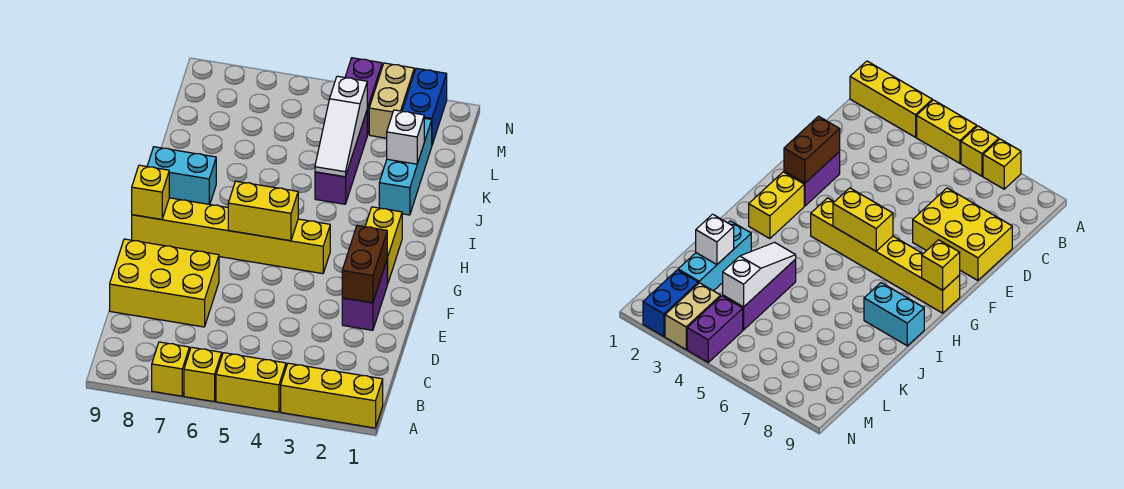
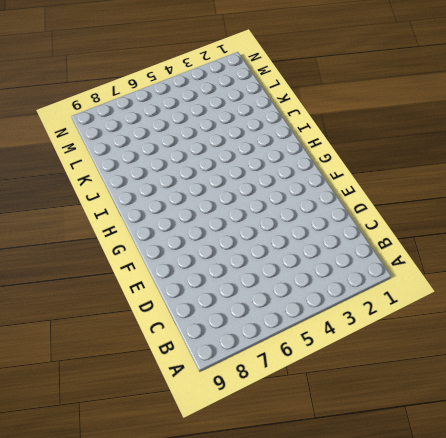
none -> yellow brick A1:A3 level 1
none -> yellow brick A4:A5 level 1
none -> yellow brick A6 level 1

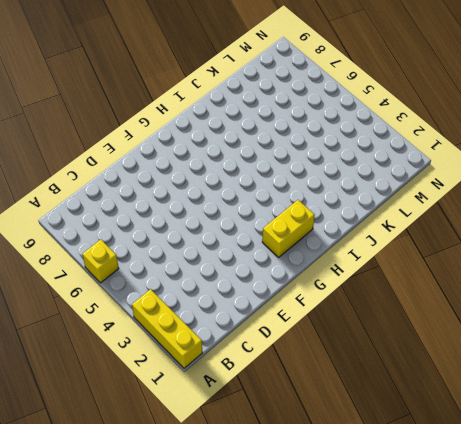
none -> yellow brick A4:A5 level 1
none -> yellow brick A7 level 1
none -> yellow brick D7:E9 level 1

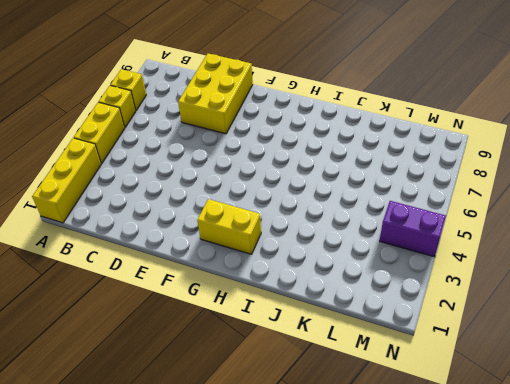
none -> purple brick E2:F2 level 1
none -> yellow brick G4:G9 level 1
none -> cyan brick I8:I9 level 1

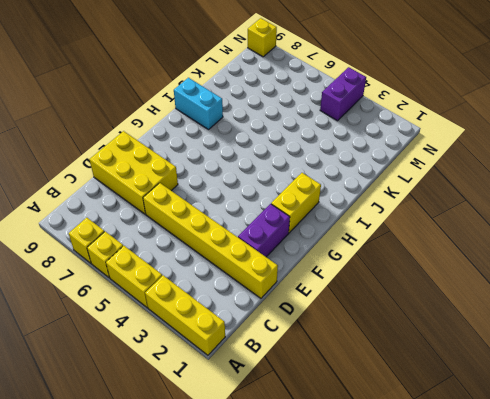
yellow brick D1:D6 level 1 -> yellow brick G4:G9 level 1
yellow brick N9 level 1 -> yellow brick G9 level 2
none -> cyan brick J2:L2 level 1
none -> purple brick J4:L4 level 1
none -> blue brick M2:N2 level 1

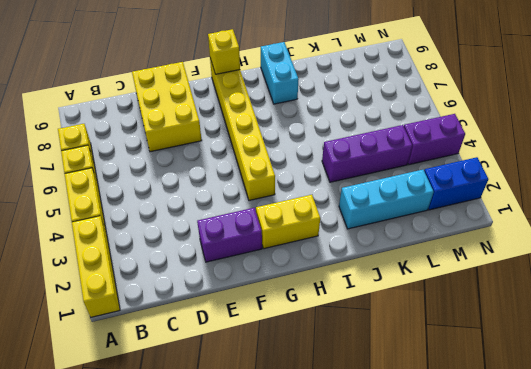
none -> tan brick M3:N3 level 1
none -> brown brick E2:F2 level 2
none -> yellow brick G5:G6 level 2

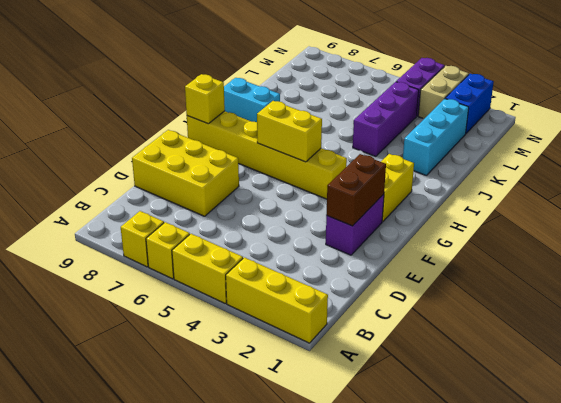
none -> white slope J4:L4 level 2 top L
none -> white brick K2 level 2

